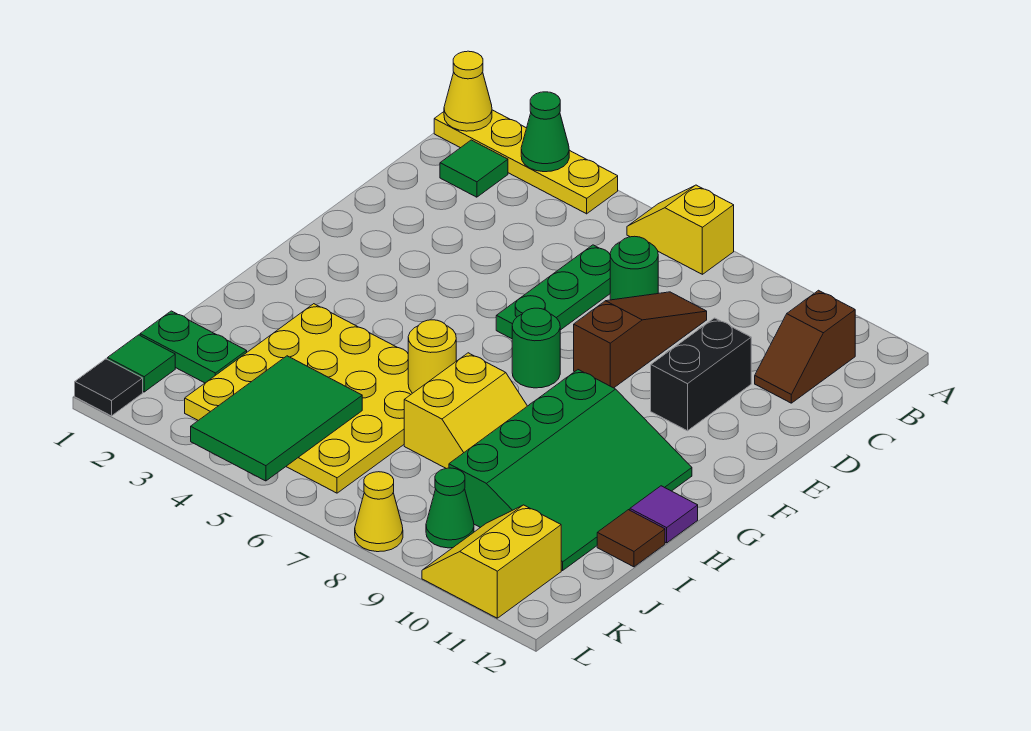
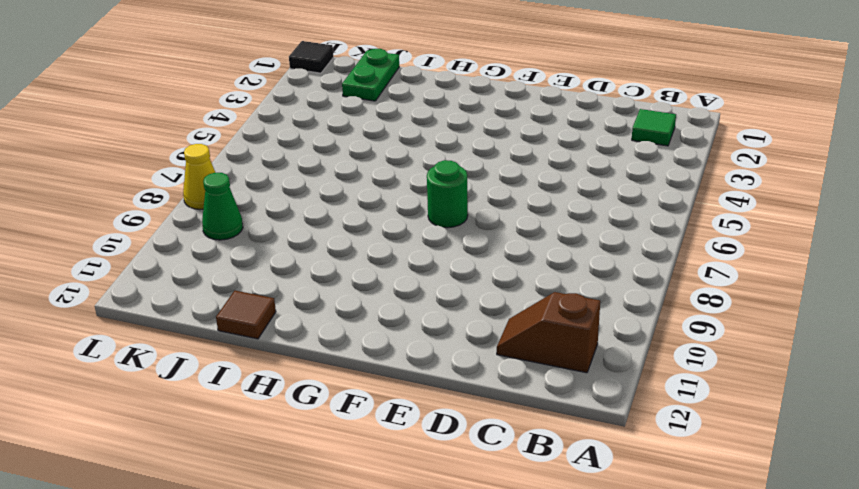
none -> yellow plate A1:A4 level 1
none -> yellow slope A6:A7 level 1 top 7
none -> green plate C6:E6 level 1

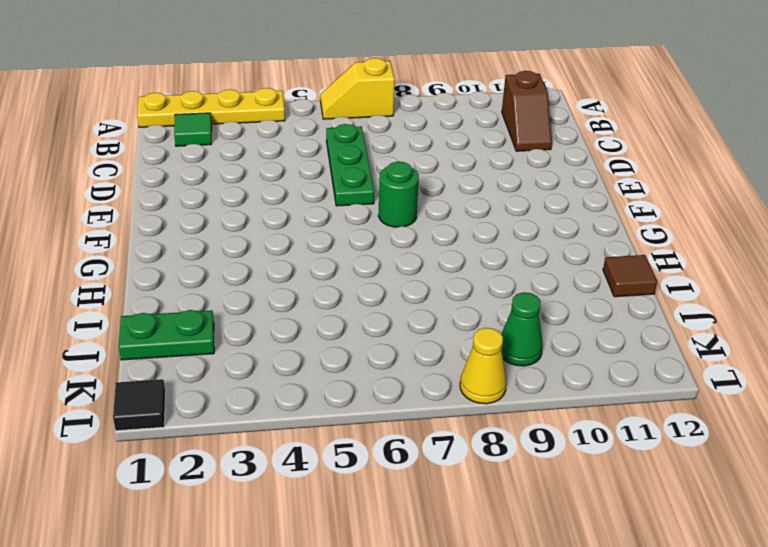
none -> green round brick C7 level 1
none -> brown slope C8:E8 level 1 top E
none -> black brick D10:E10 level 1

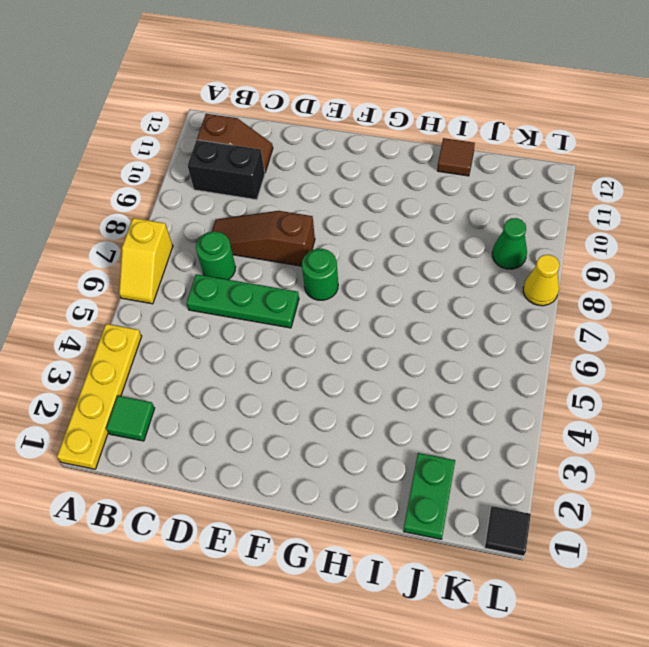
black brick B10:C10 level 1 -> black brick D10:E10 level 1
none -> green slope G9:J11 level 1 top 9
none -> yellow plate H3:K6 level 1
none -> yellow slope H7:I8 level 1 top 7

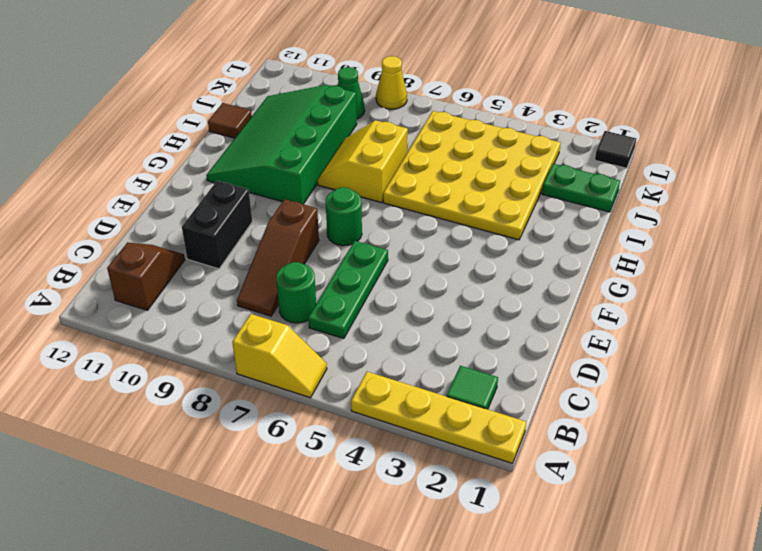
none -> purple tile H12 level 1
none -> green tile K1 level 1
none -> yellow slope K10:L11 level 1 top 11

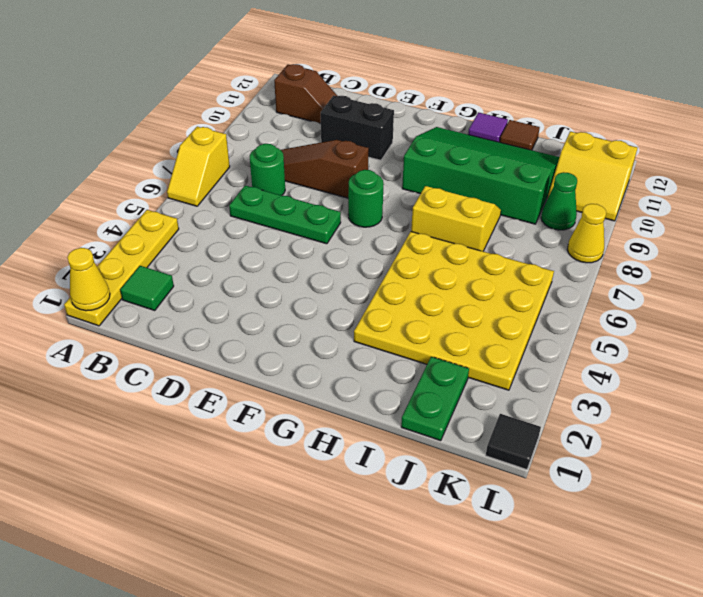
none -> green tile K1 level 1
none -> green cone A3 level 2
none -> yellow round brick H6 level 2

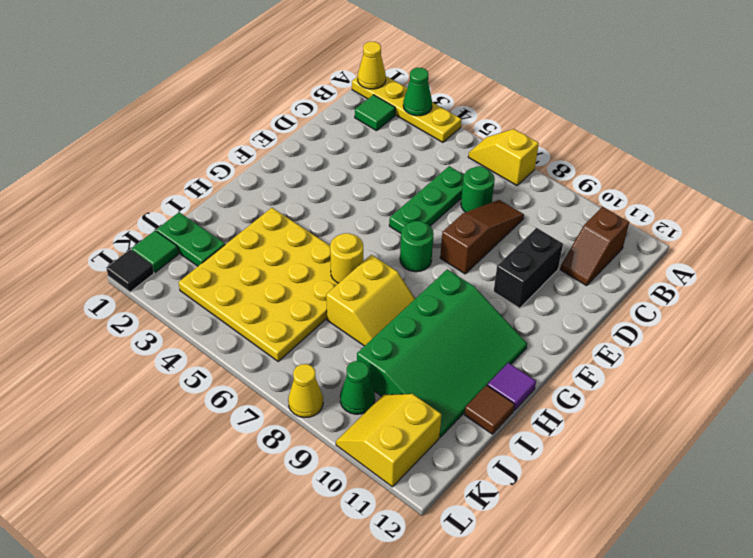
none -> green tile J4:L5 level 2

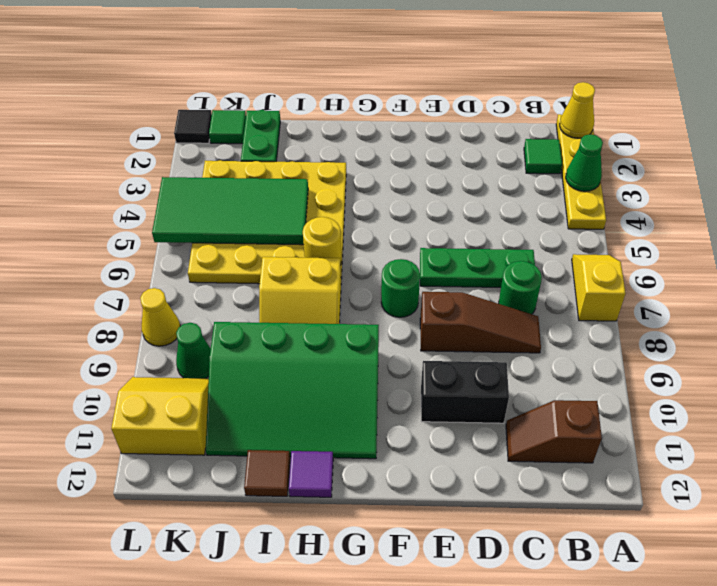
green tile I4:L5 level 2 -> green tile J4:L5 level 2

